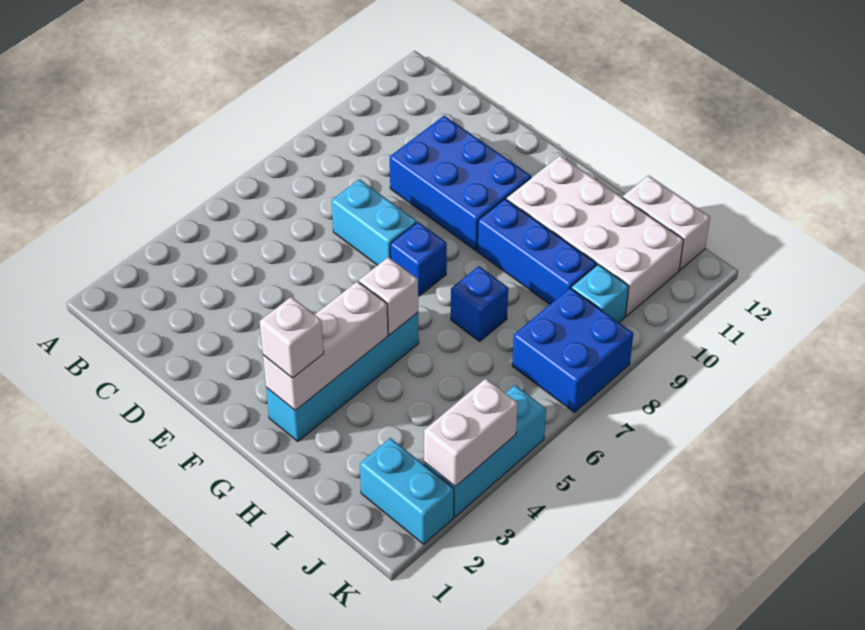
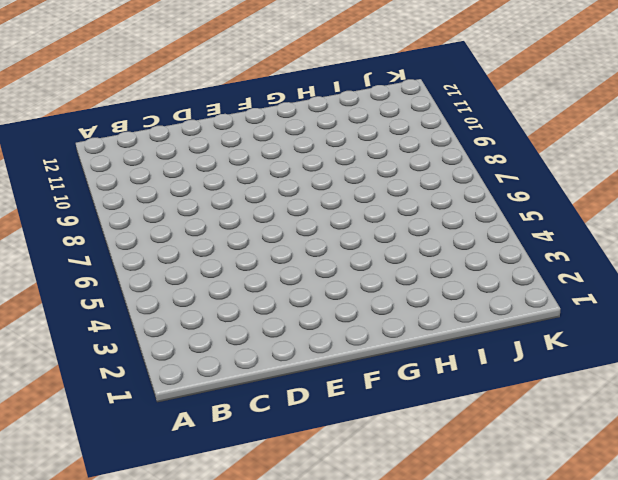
none -> cyan brick D7:E7 level 1
none -> blue brick D9:F10 level 1
none -> blue brick F7 level 1

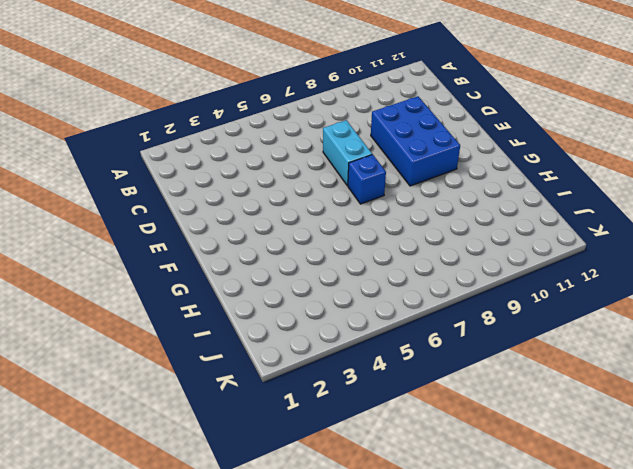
none -> cyan brick G2:G5 level 1
none -> blue brick G9:I9 level 1
none -> white brick G10:J11 level 1

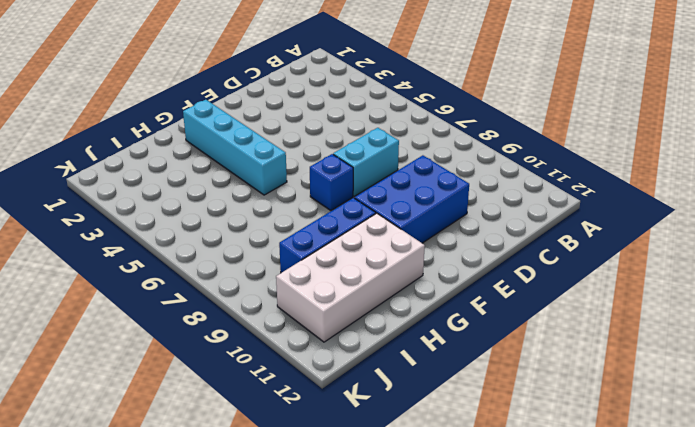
none -> blue brick H7 level 1
none -> white brick I12:J12 level 1
none -> cyan brick J2:K2 level 1

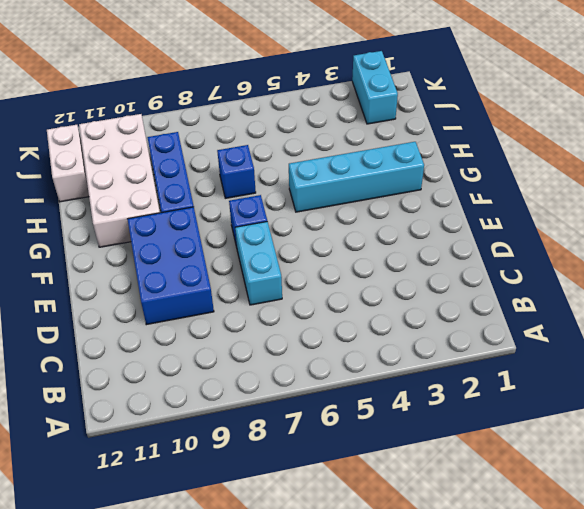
none -> blue brick J7:K8 level 1
none -> cyan brick J9 level 1
none -> cyan brick K3:K5 level 1

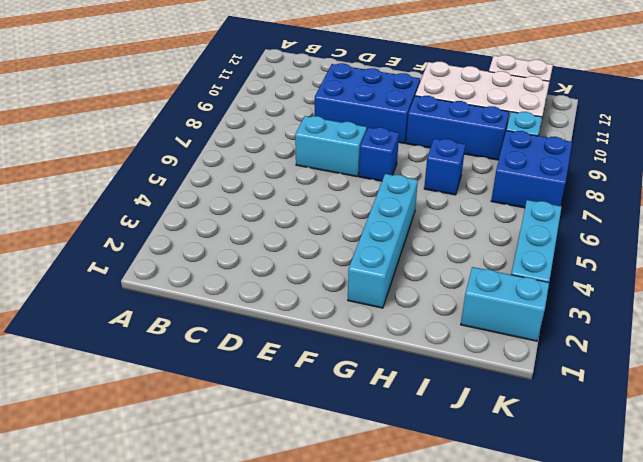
none -> white brick G2:G4 level 2
none -> white brick G5 level 2
none -> white brick K3:K4 level 2

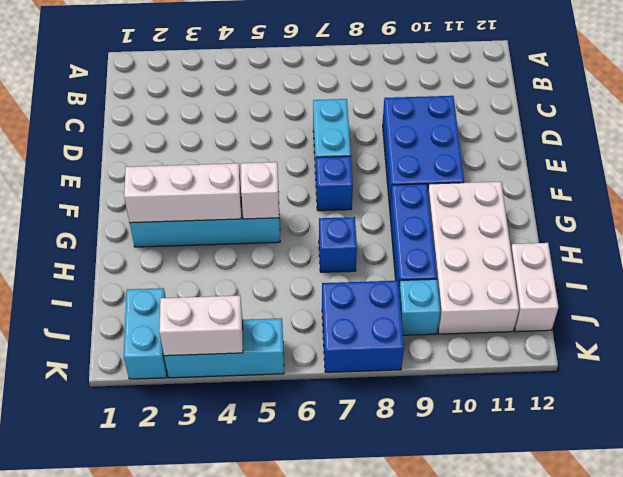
none -> white brick G2 level 3

